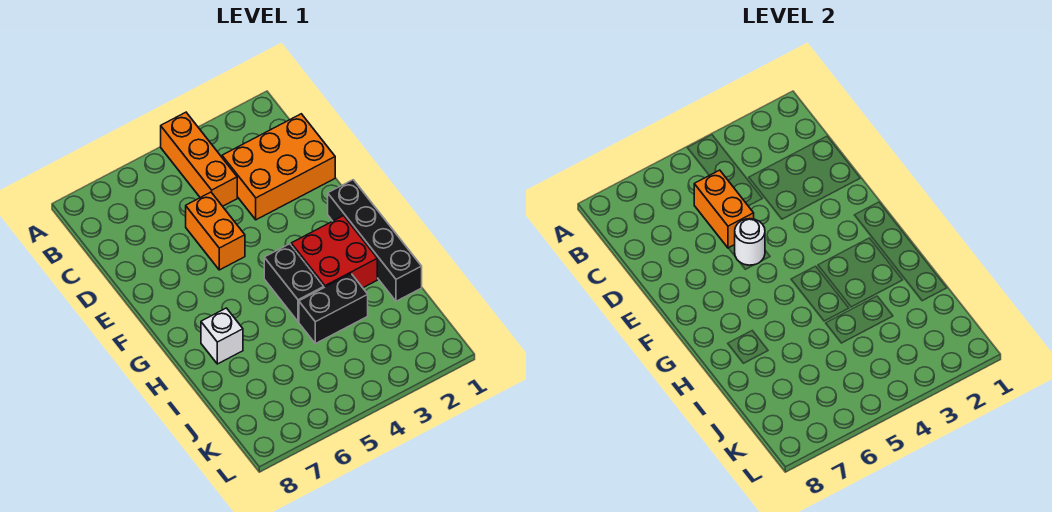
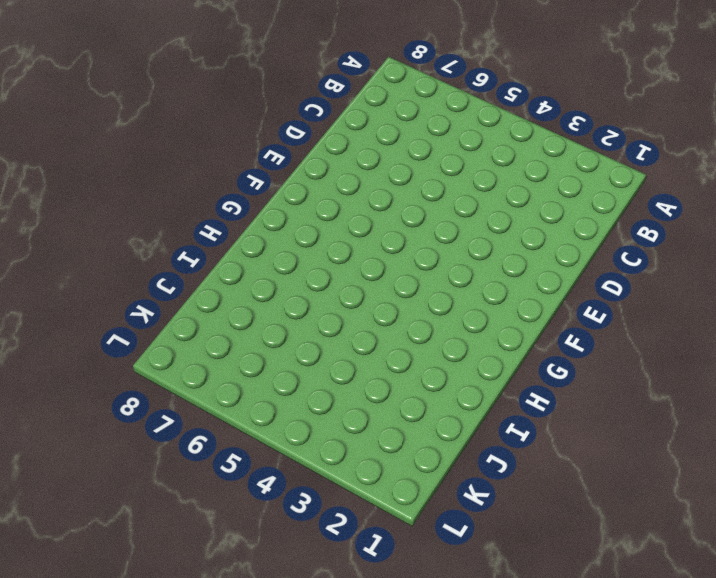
none -> orange brick A4:C4 level 1
none -> orange brick C1:D3 level 1

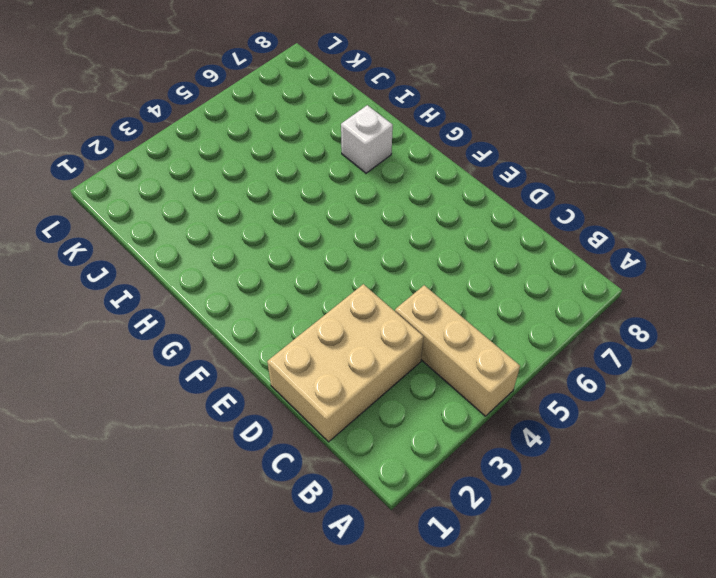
tan brick A4:C4 level 1 -> orange brick A4:C4 level 1
tan brick C1:D3 level 1 -> orange brick C1:D3 level 1
none -> orange brick D5:E5 level 1
none -> black brick F1:I1 level 1

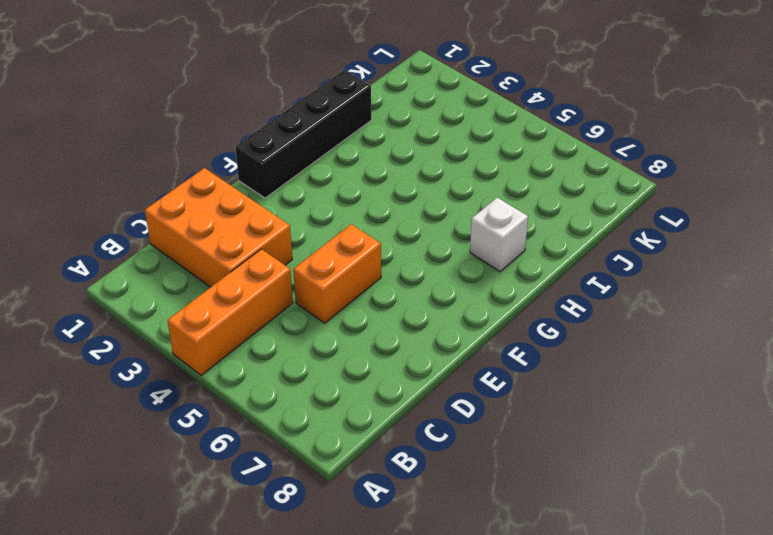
none -> red brick G2:H3 level 1
none -> black brick G4:H4 level 1

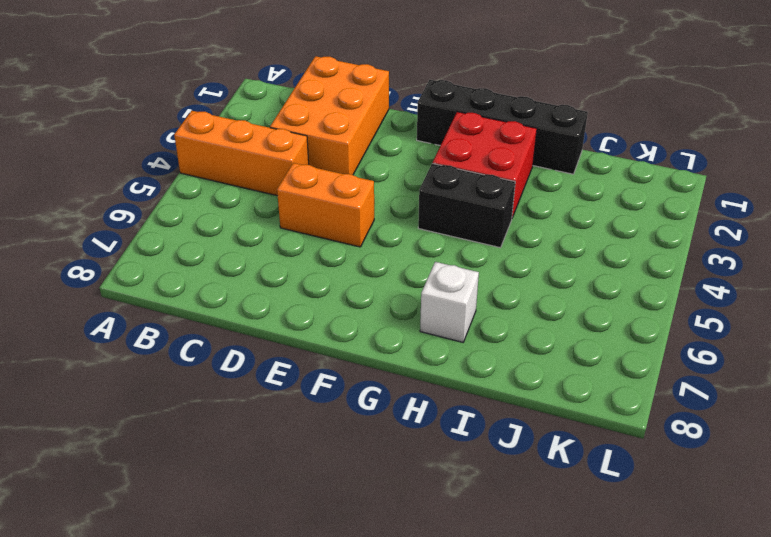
none -> black brick I3:I4 level 1
none -> orange brick C5:D5 level 2

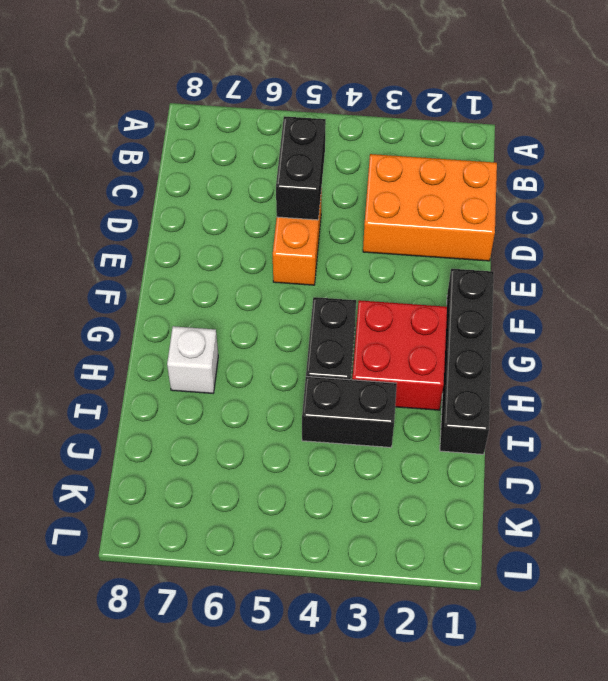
black brick C5:D5 level 2 -> orange brick C5:D5 level 2
none -> orange brick A4:C4 level 1
none -> white round brick E5 level 2

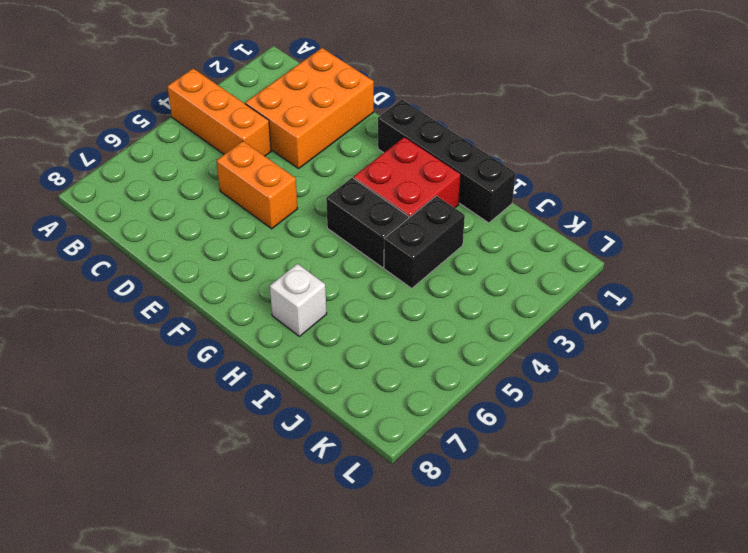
none -> orange brick C5:D5 level 2
none -> white round brick E5 level 2

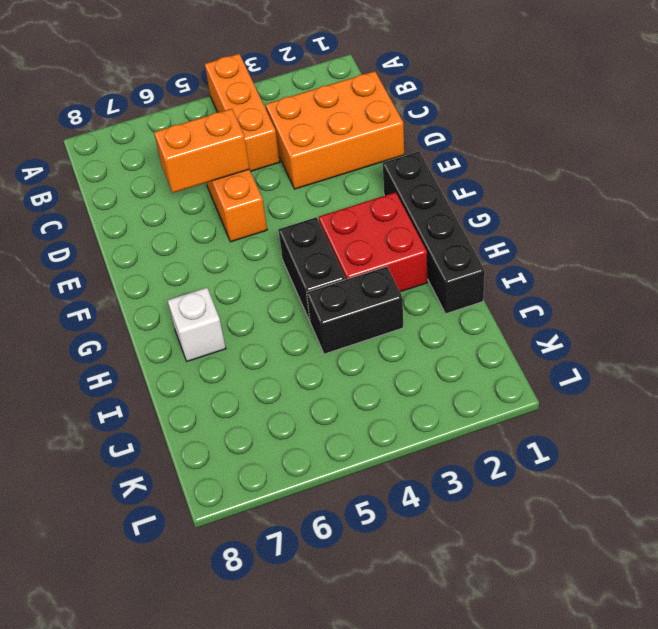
orange brick D5:D6 level 2 -> orange brick C5:D5 level 2
none -> white round brick E5 level 2

